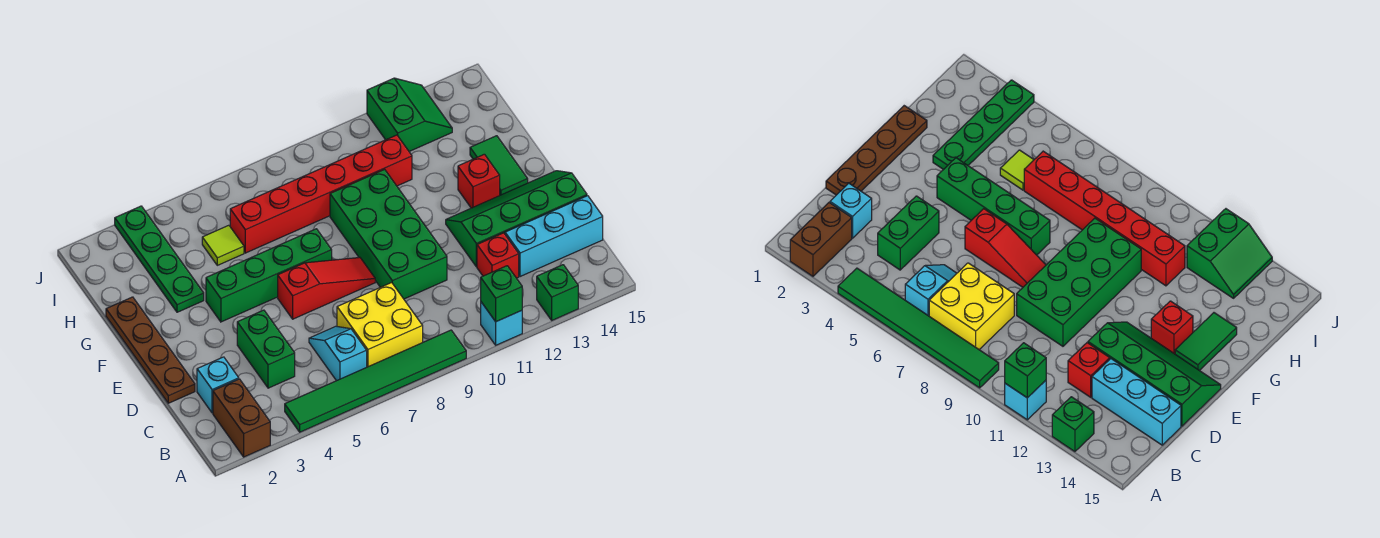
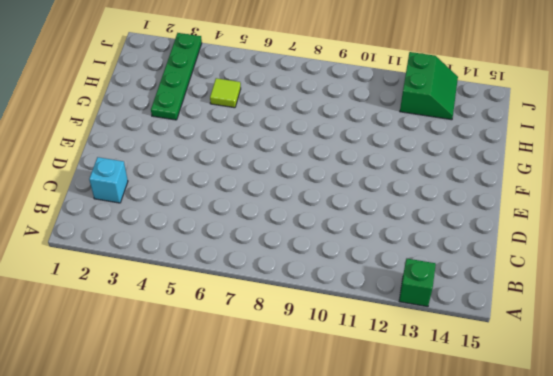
none -> brown brick A2:B2 level 1
none -> green tile A4:A9 level 1
none -> cyan brick A11 level 1

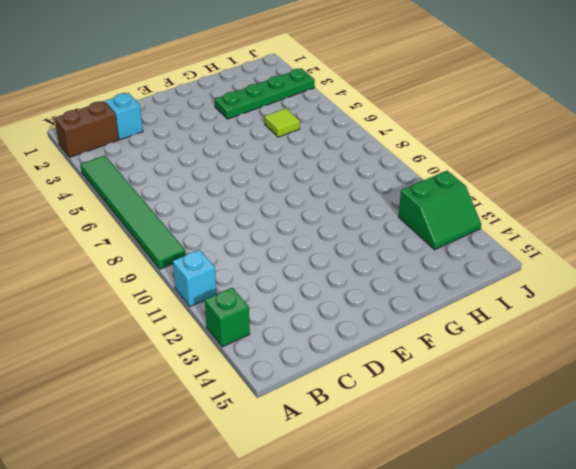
none -> cyan slope B6:C6 level 1 top B
none -> yellow brick B7:C8 level 1
none -> green brick C4:D4 level 1

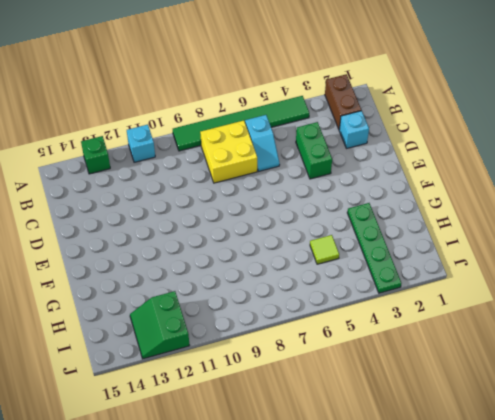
none -> red brick C12 level 1
none -> cyan brick C13:C15 level 1
none -> brown plate D1:G1 level 1

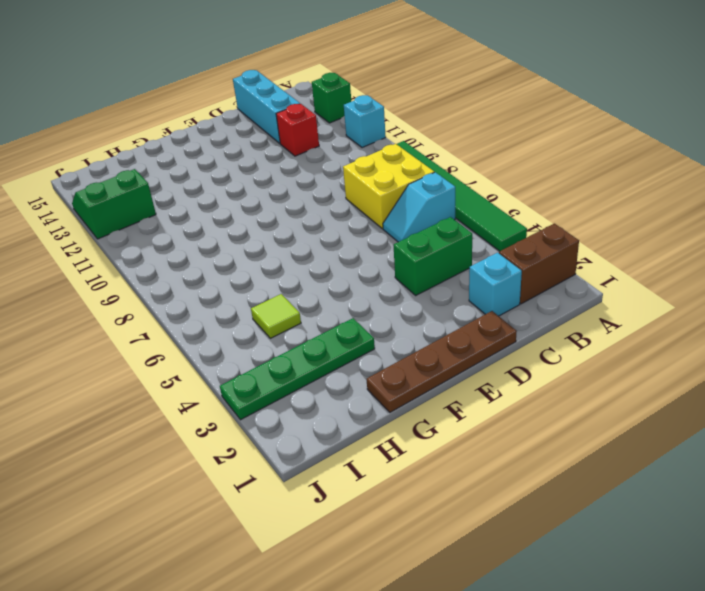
none -> green brick D9:G10 level 1
none -> green slope D12:E15 level 1 top D
none -> red slope E6:E8 level 1 top 6

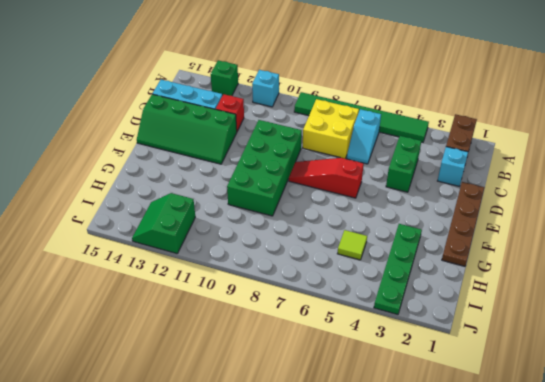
none -> green brick F4:F7 level 1
none -> red brick F13 level 1
none -> green tile F14:G14 level 1

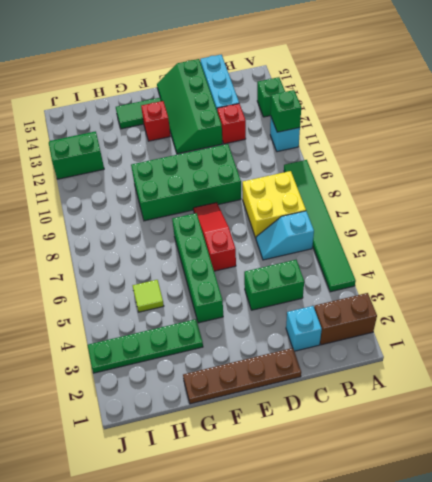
none -> red brick H6:H11 level 1

